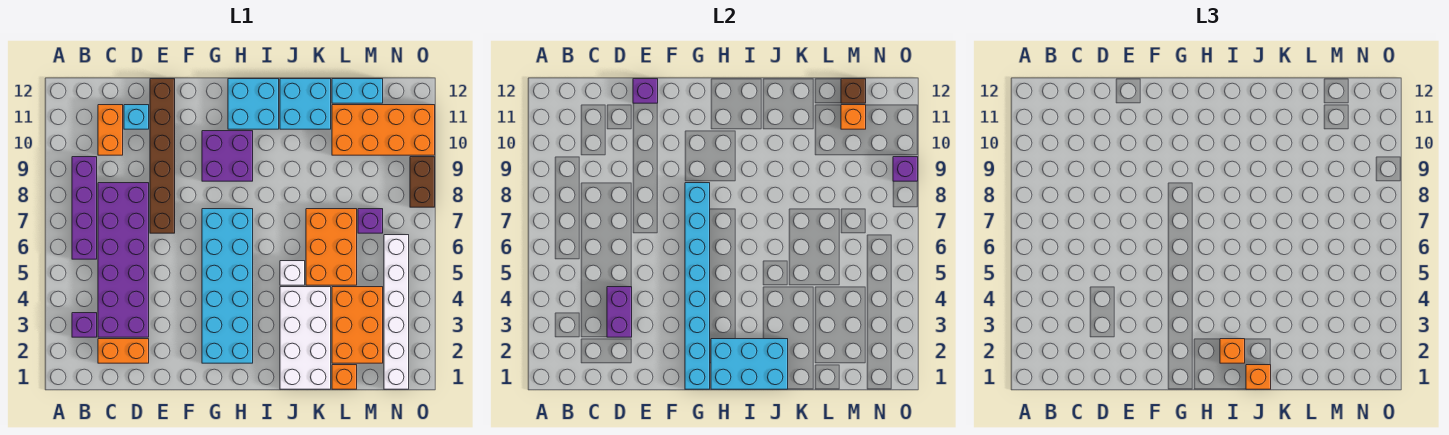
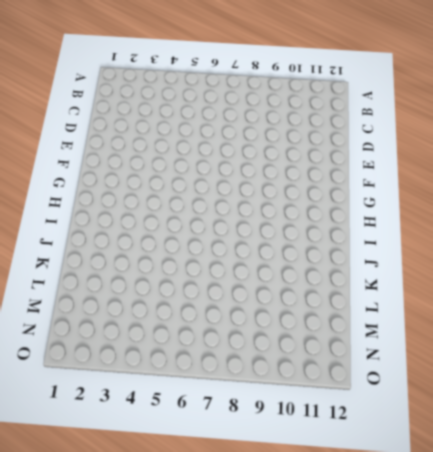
none -> purple brick B3 level 1
none -> purple brick B6:B9 level 1
none -> orange brick C2:D2 level 1
none -> purple brick C3:D8 level 1

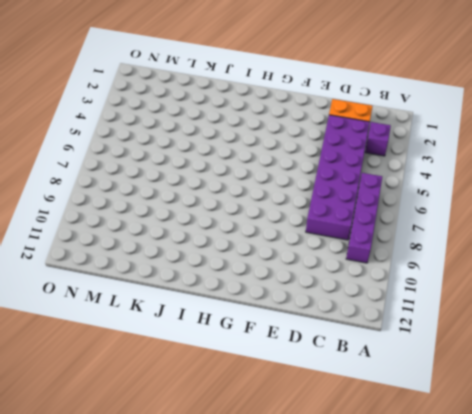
none -> orange brick C10:C11 level 1
none -> cyan brick D11 level 1
none -> brown brick E7:E12 level 1
none -> cyan brick G2:H7 level 1

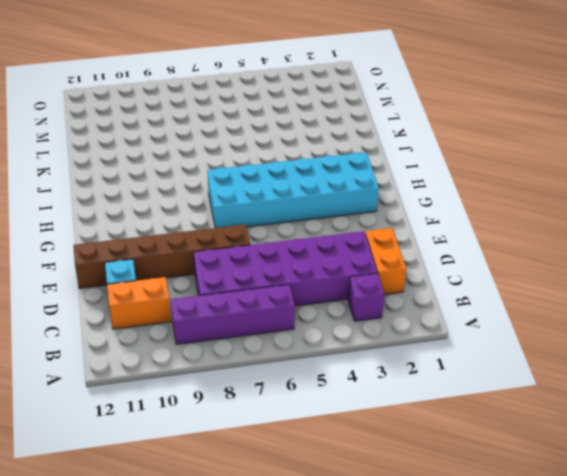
none -> purple brick G9:H10 level 1
none -> cyan brick H11:I12 level 1
none -> white brick J1:K4 level 1
none -> white brick J5 level 1

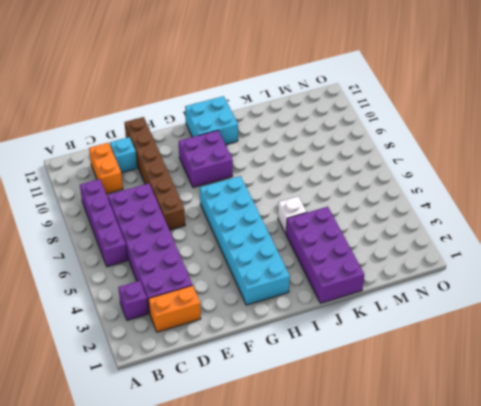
purple brick J1:K4 level 1 -> white brick J1:K4 level 1
none -> cyan brick J11:K12 level 1
none -> orange brick K5:L7 level 1
none -> orange brick L1 level 1
none -> orange brick L2:M4 level 1

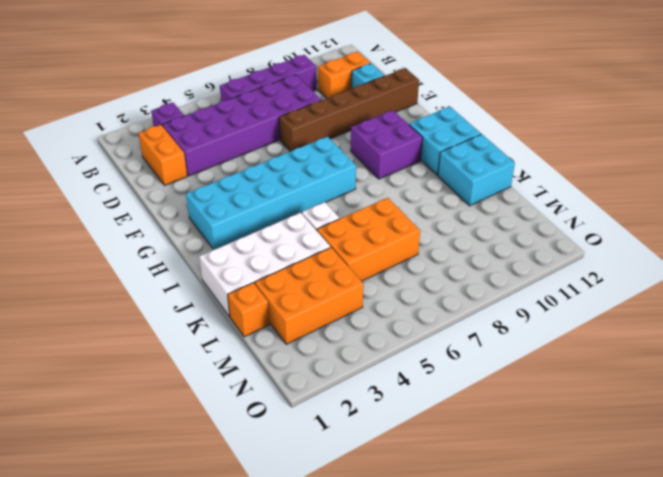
none -> orange brick L10:O11 level 1
none -> cyan brick L12:M12 level 1
none -> purple brick M7 level 1
none -> white brick N1:N6 level 1

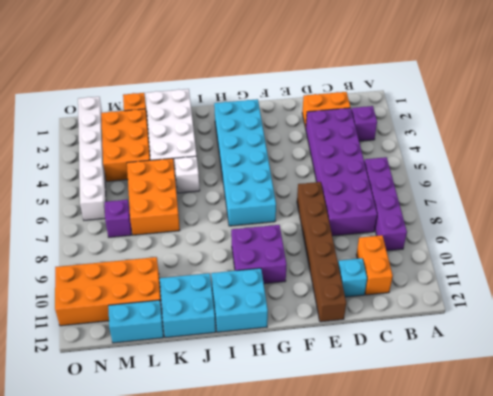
none -> brown brick O8:O9 level 1
none -> purple brick D3:D4 level 2
none -> purple brick E12 level 2
none -> cyan brick G1:G8 level 2

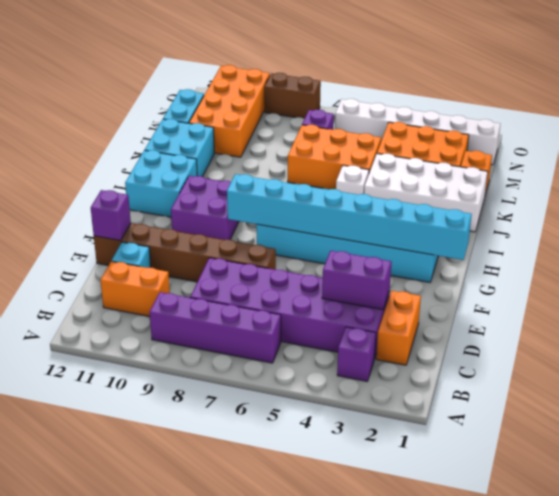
none -> cyan brick H1:J2 level 2
none -> orange brick M11 level 2
none -> brown brick M12 level 2
none -> purple brick O9 level 2

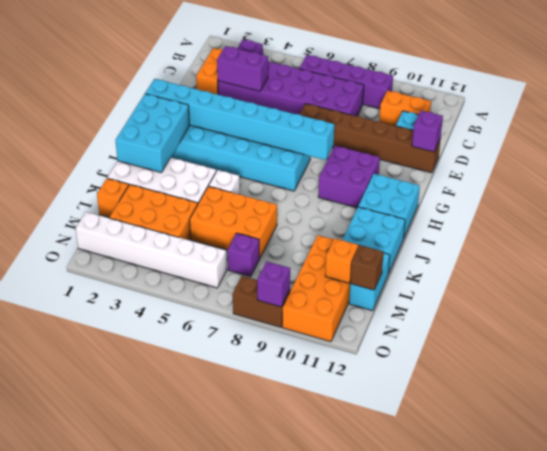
none -> orange brick I2 level 3
none -> orange brick J1 level 3

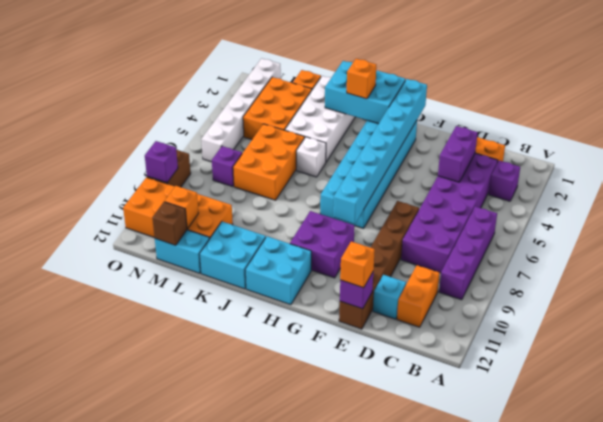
orange brick E12 level 3 -> orange brick J1 level 3

